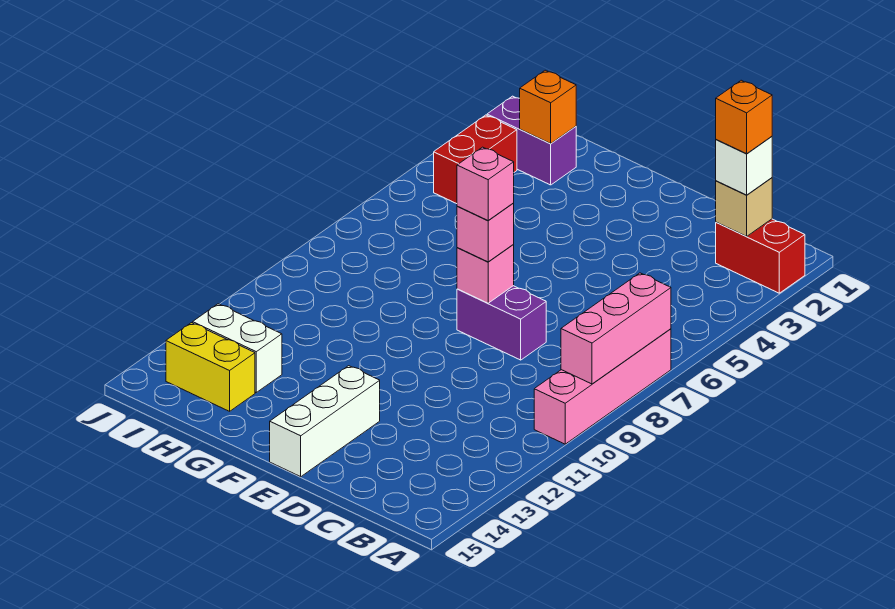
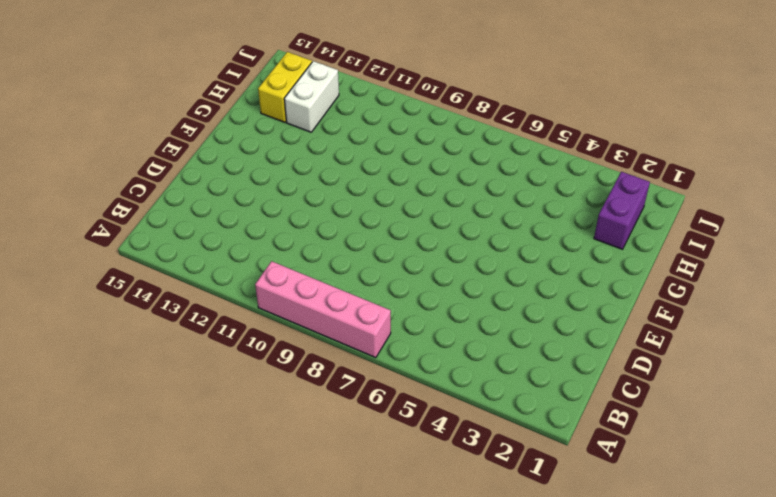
none -> red brick A2:B2 level 1
none -> purple brick D8:E8 level 1
none -> white brick E13:E15 level 1

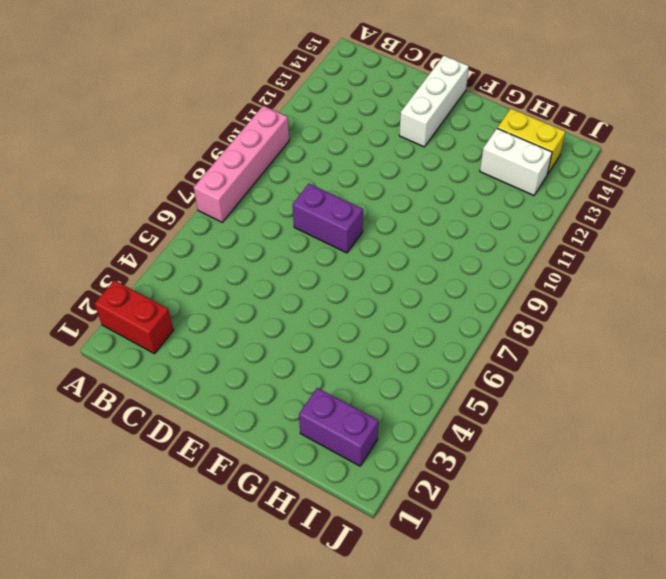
none -> red brick I3:I4 level 1
none -> pink brick A7:A9 level 2
none -> tan brick B2 level 2

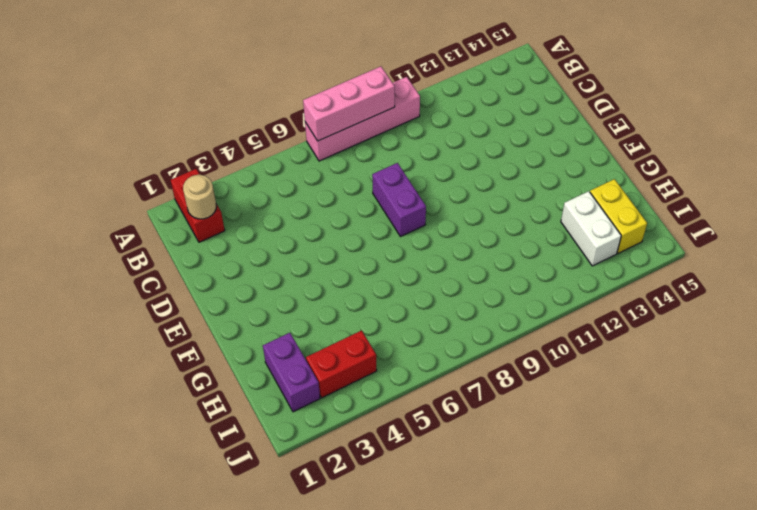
tan round brick B2 level 2 -> tan brick B2 level 2
none -> white brick E13:E15 level 1
none -> pink brick E8 level 2
none -> orange brick H2 level 2

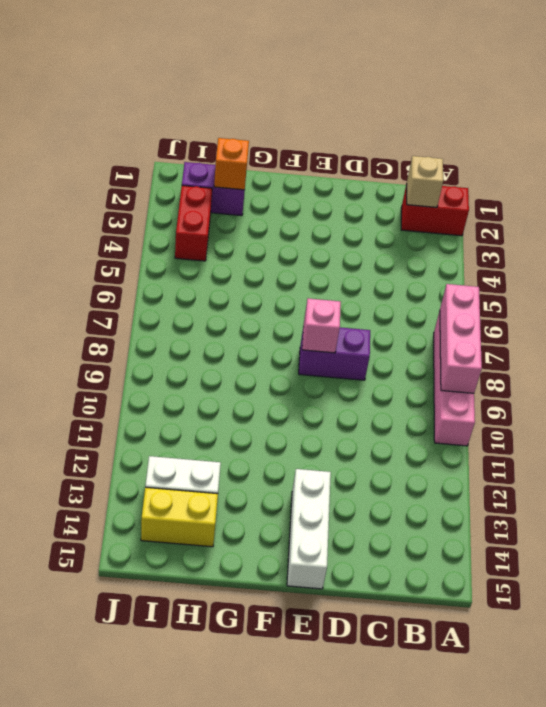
none -> white brick B2 level 3
none -> pink brick E8 level 3
none -> orange brick B2 level 4

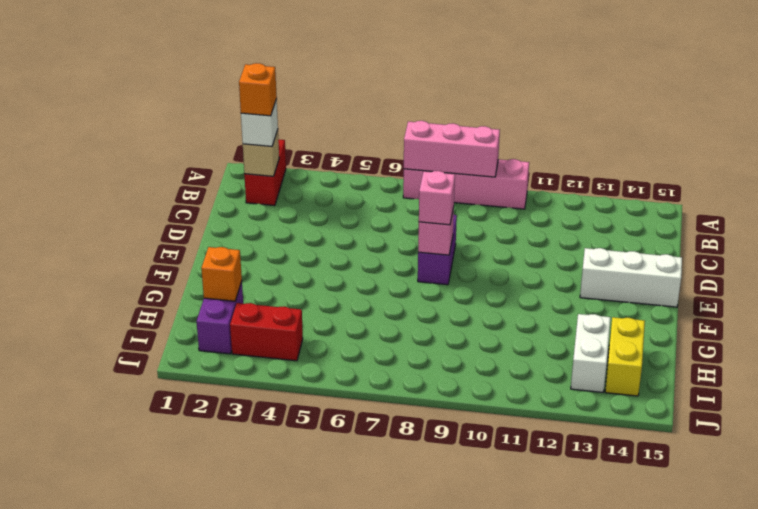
none -> pink brick E8 level 4

